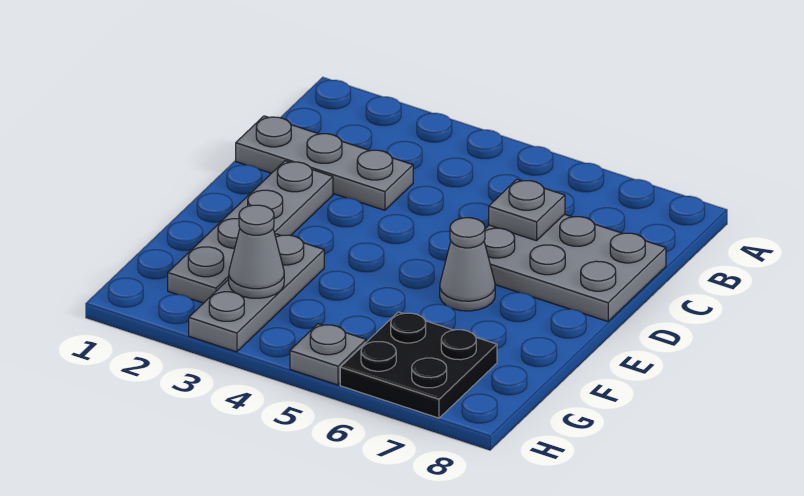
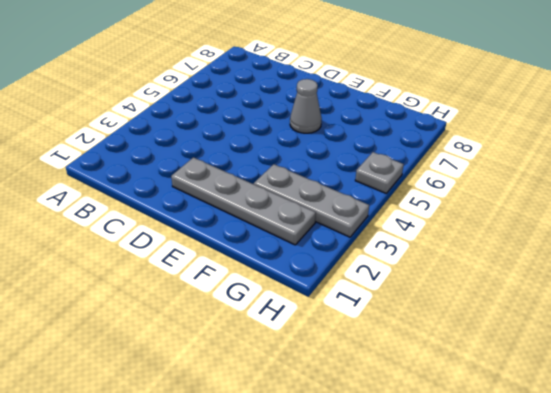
none -> grey plate C1:C3 level 1
none -> grey plate C6:D8 level 1

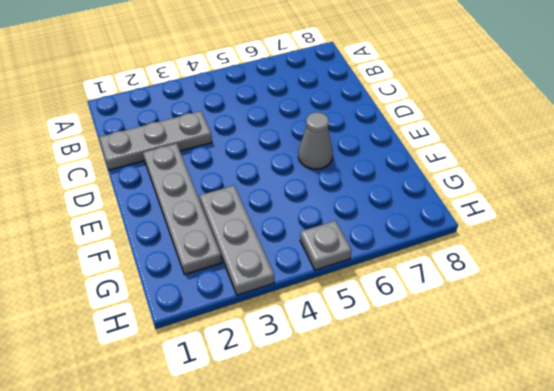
none -> grey plate C6:D8 level 1
none -> black plate G6:H7 level 1

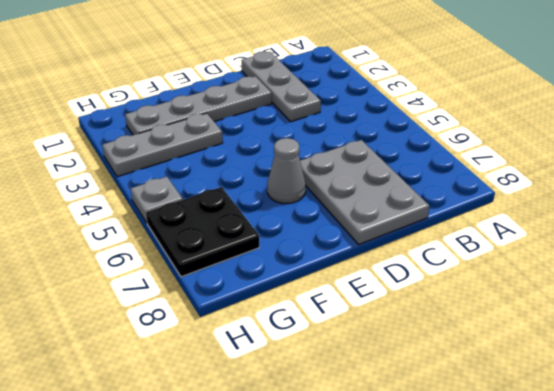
none -> grey plate C6 level 2
none -> grey cone G3 level 2

